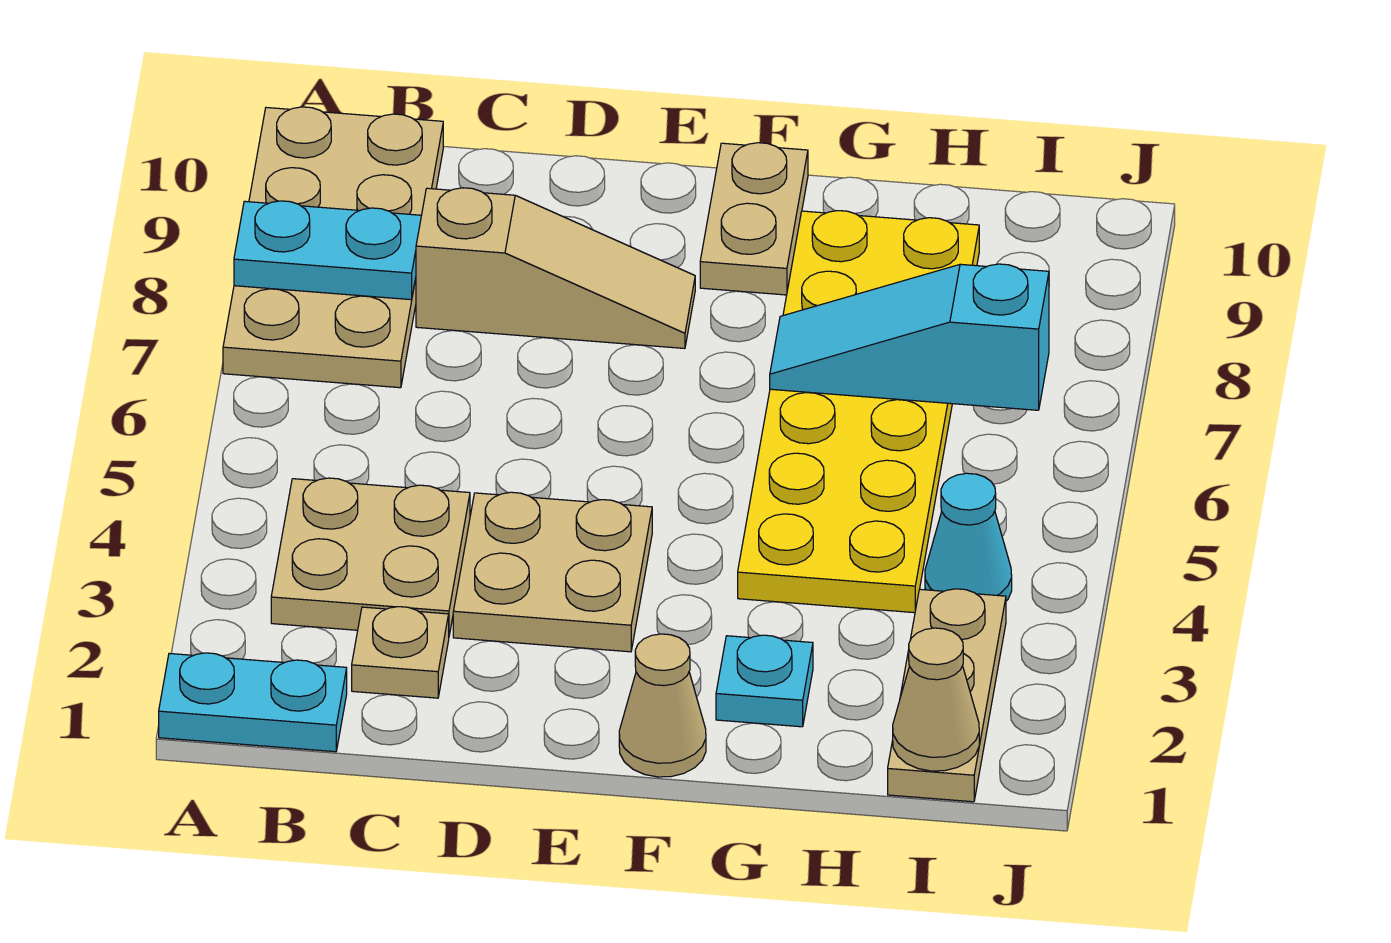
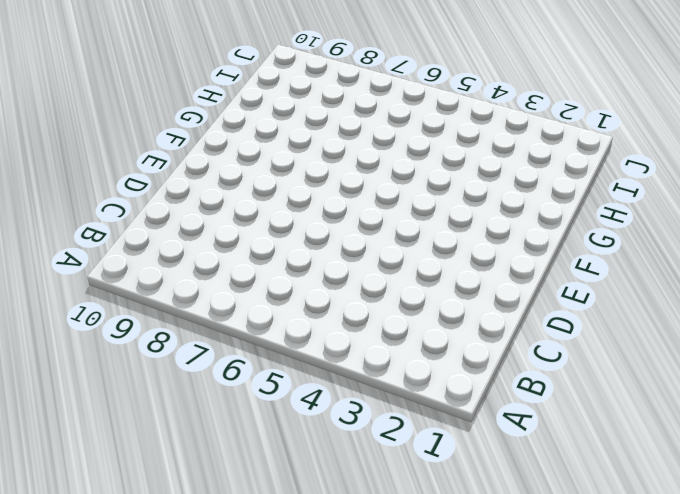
none -> cyan plate A1:B1 level 1
none -> tan plate A7:B10 level 1
none -> tan plate B3:C4 level 1

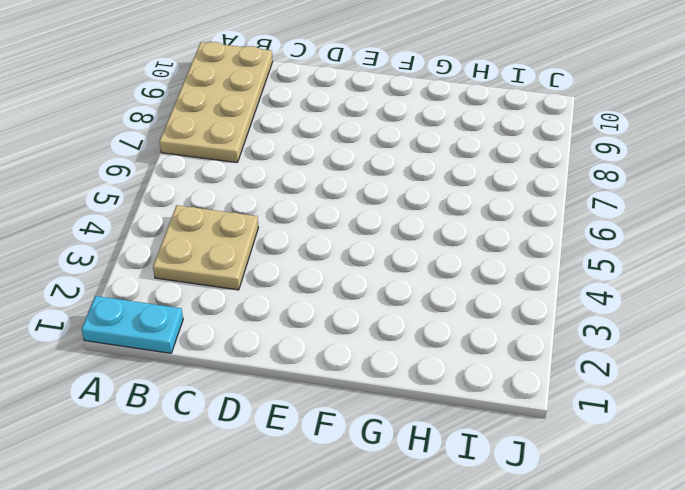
none -> tan plate C2 level 1
none -> tan slope C8:E8 level 1 top C
none -> tan plate D3:E4 level 1

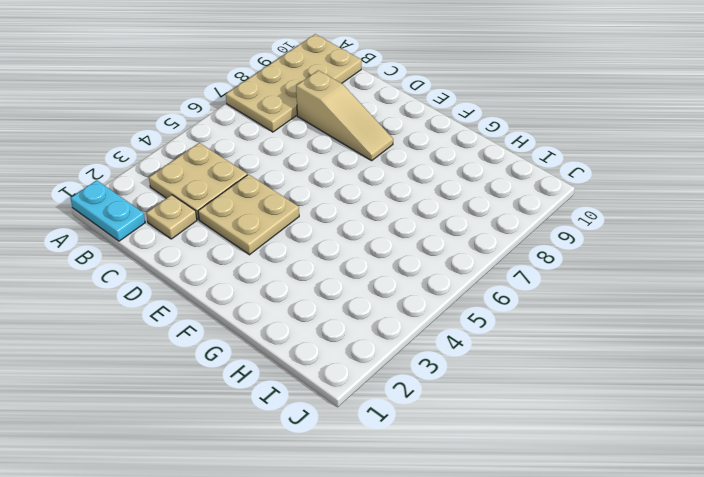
none -> tan cone F1 level 1
none -> tan plate F9:F10 level 1
none -> cyan plate G2 level 1

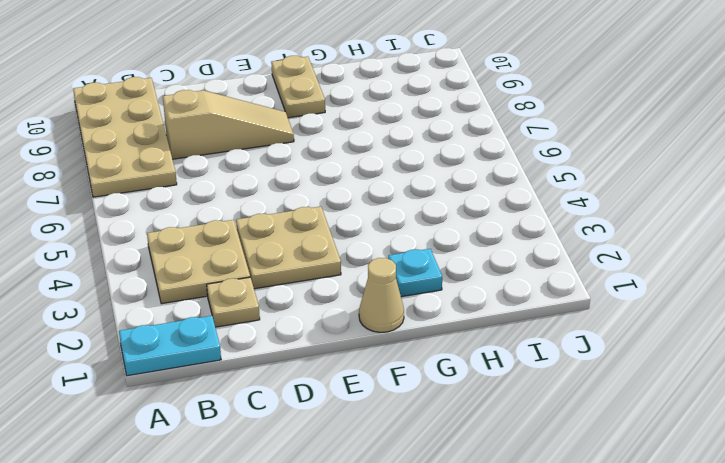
none -> yellow plate G4:H9 level 1
none -> tan plate I1:I3 level 1
none -> cyan cone I4 level 1

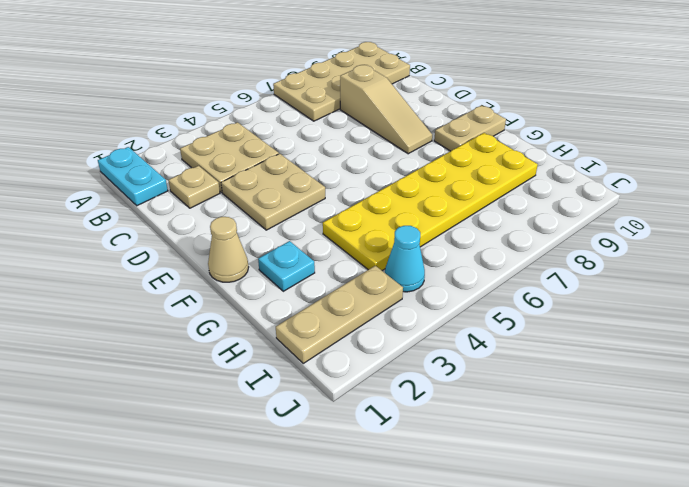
none -> cyan plate A8:B8 level 2
none -> cyan slope G7:I7 level 2 top I
none -> tan cone I1 level 2

